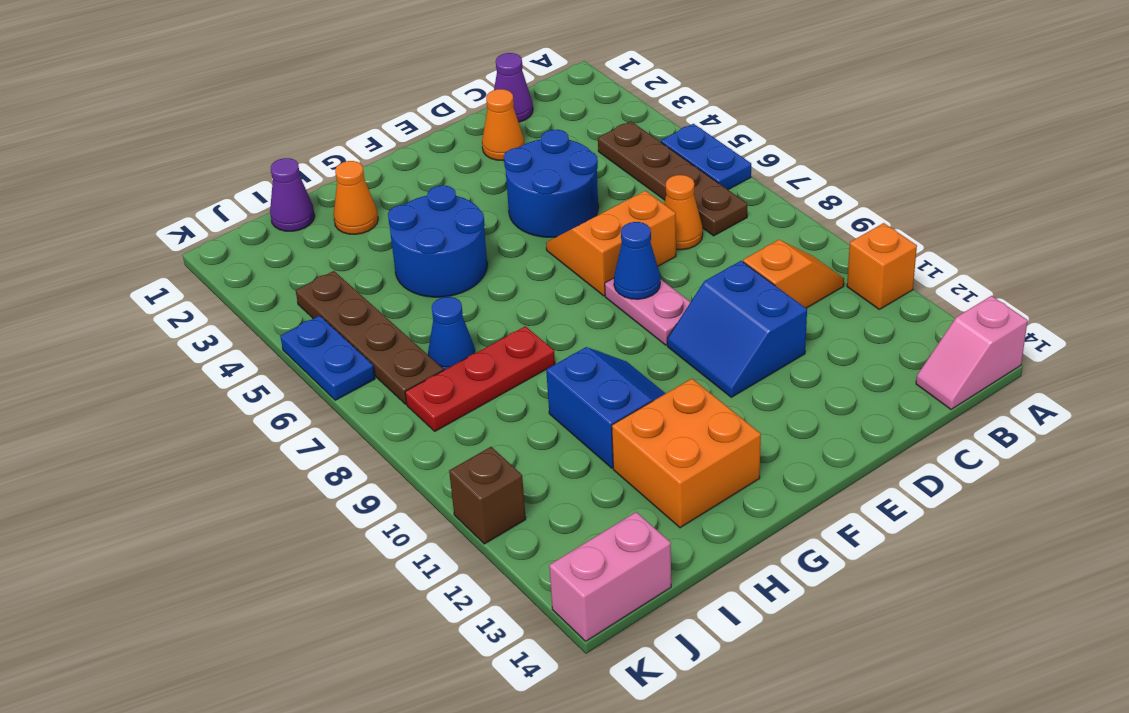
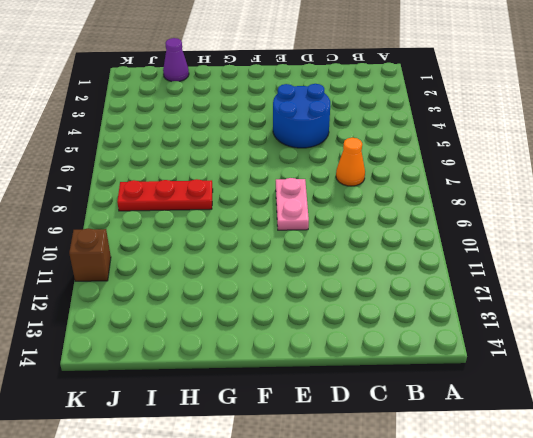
none -> blue plate A5:A6 level 1
none -> orange brick A11 level 1
none -> pink slope A14:B14 level 1 top A

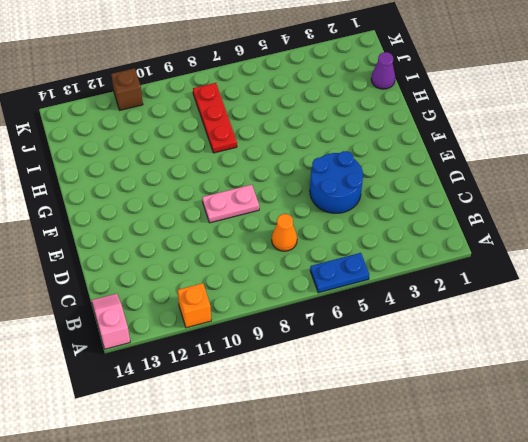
none -> brown plate B4:B7 level 1
none -> orange slope B10:C10 level 1 top C
none -> purple cone C1 level 1

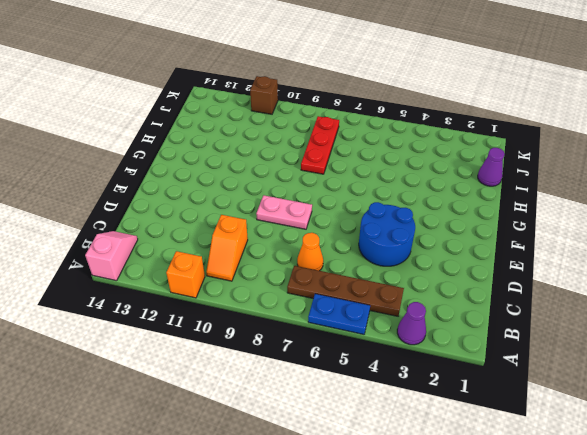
purple cone A3 level 1 -> purple cone C1 level 1
none -> orange cone D2 level 1
none -> orange slope D6:E7 level 1 top 7
none -> blue slope D10:E11 level 1 top D

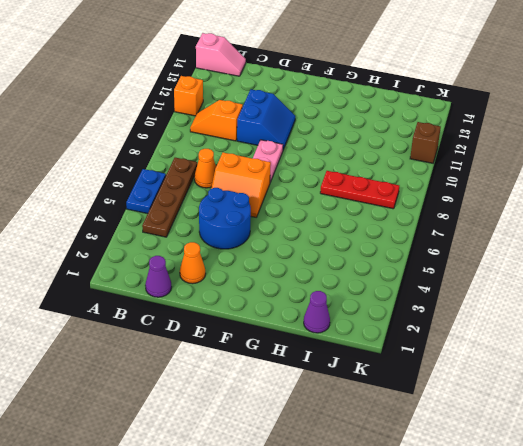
none -> blue round brick G4:H5 level 1
none -> blue slope G10:H11 level 1 top H
none -> orange brick G12:H13 level 1

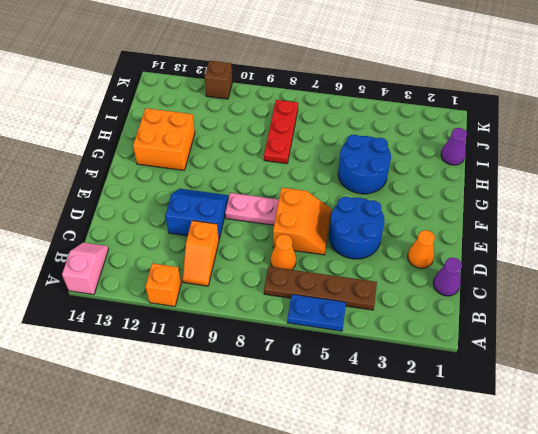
none -> blue slope G10:H11 level 1 top H
none -> orange cone H2 level 1
none -> blue cone I7 level 1

